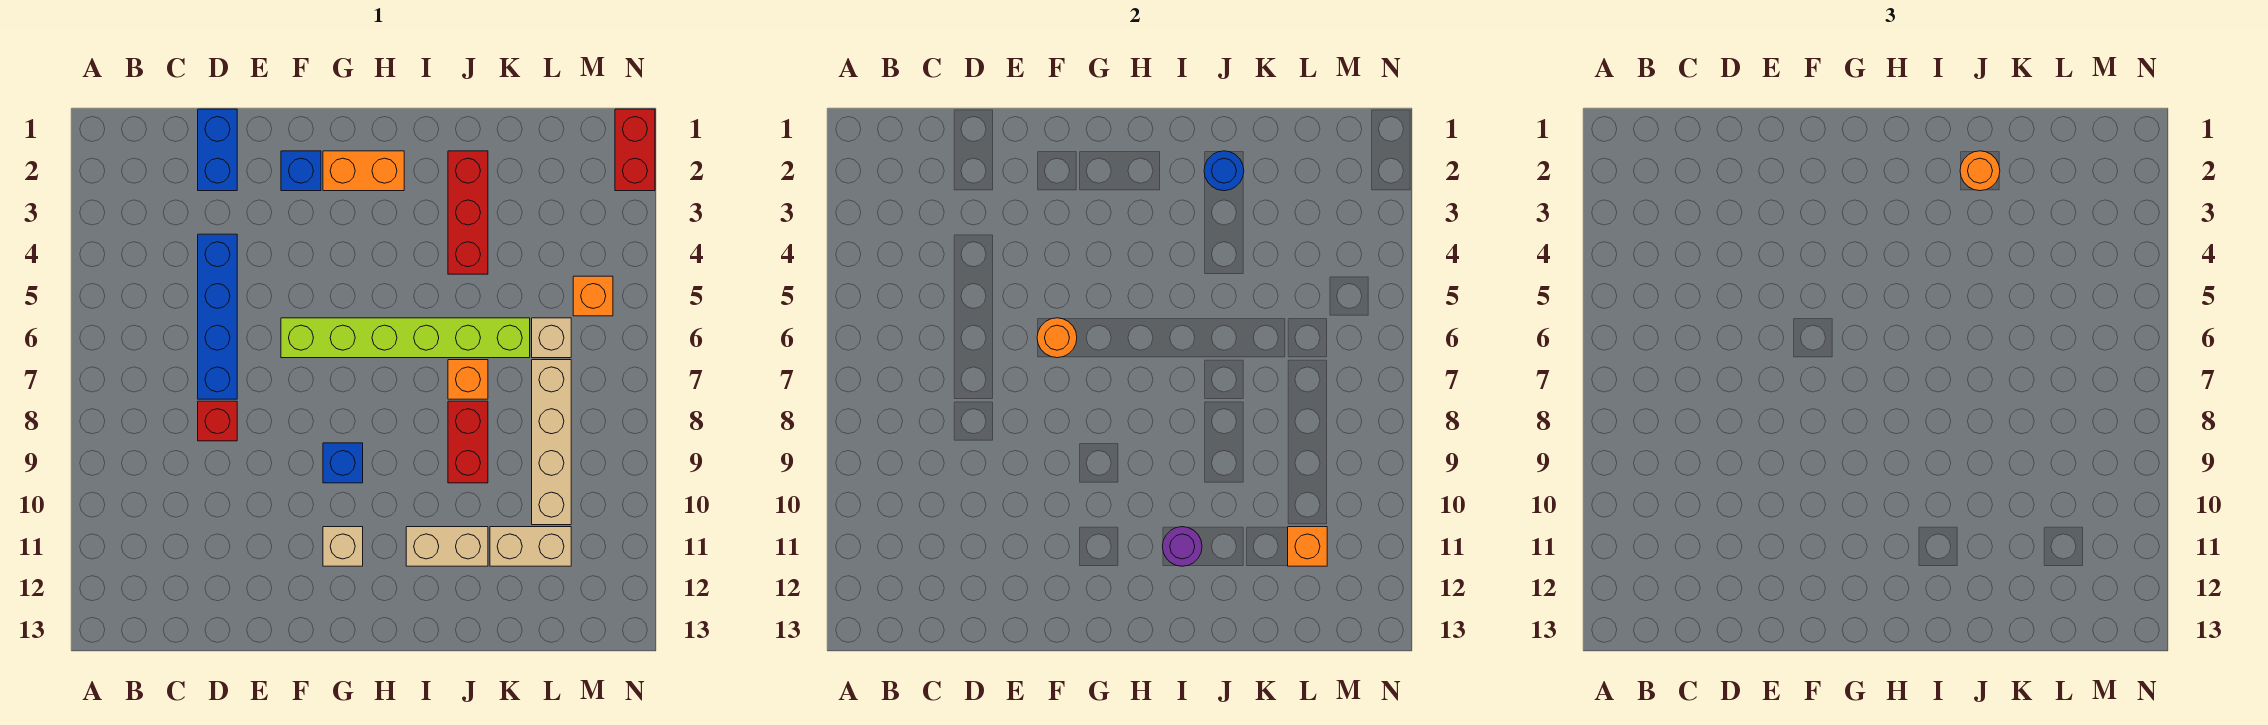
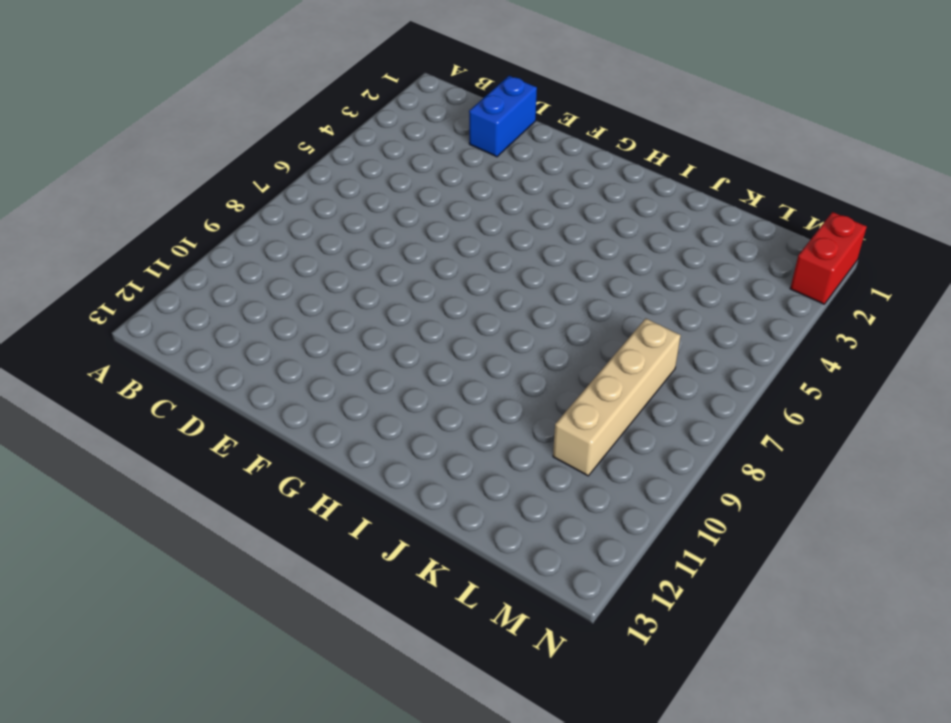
none -> blue brick D4:D7 level 1
none -> red brick D8 level 1
none -> blue brick F2 level 1

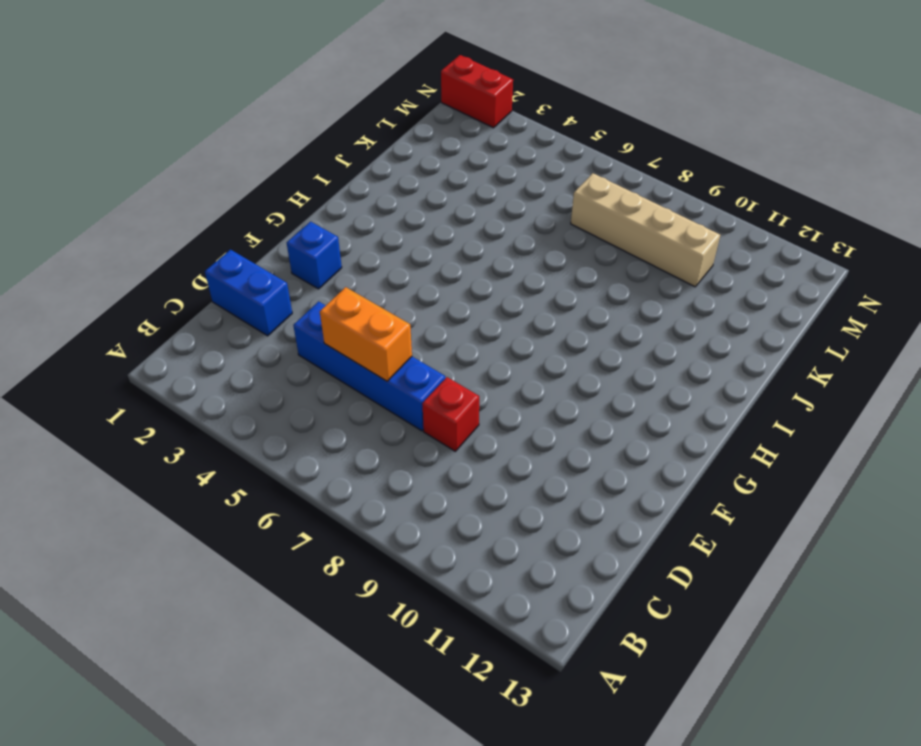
orange brick D5:D6 level 2 -> orange brick G2:H2 level 1
none -> lime brick F6:K6 level 1
none -> blue brick G9 level 1
none -> tan brick G11 level 1

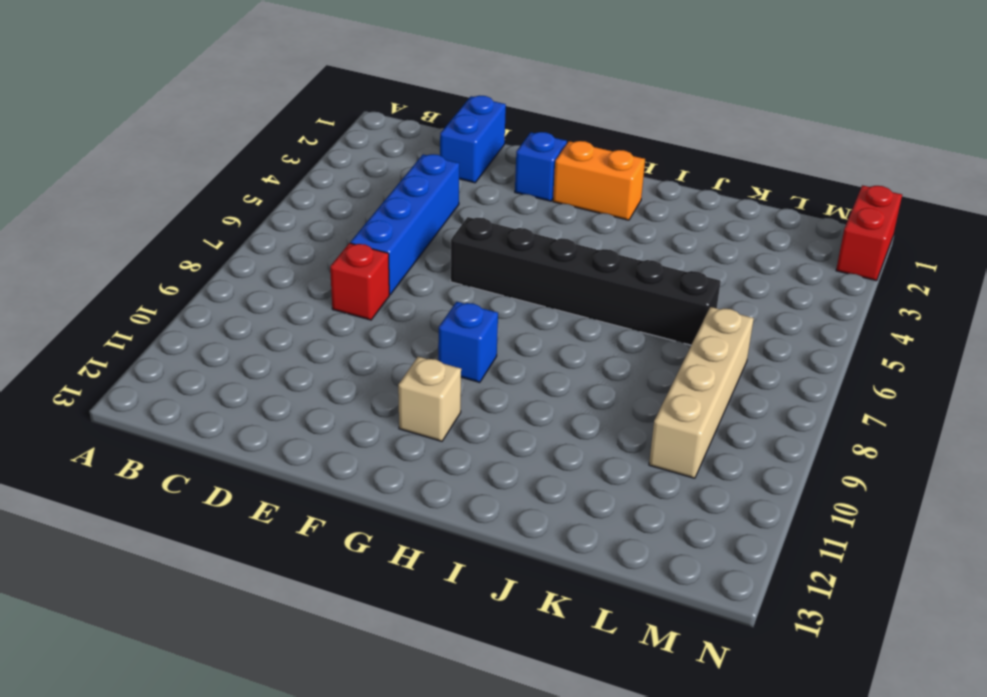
black brick F6:K6 level 1 -> lime brick F6:K6 level 1
none -> tan brick I11:J11 level 1
none -> red brick J2:J4 level 1
none -> orange brick J7 level 1

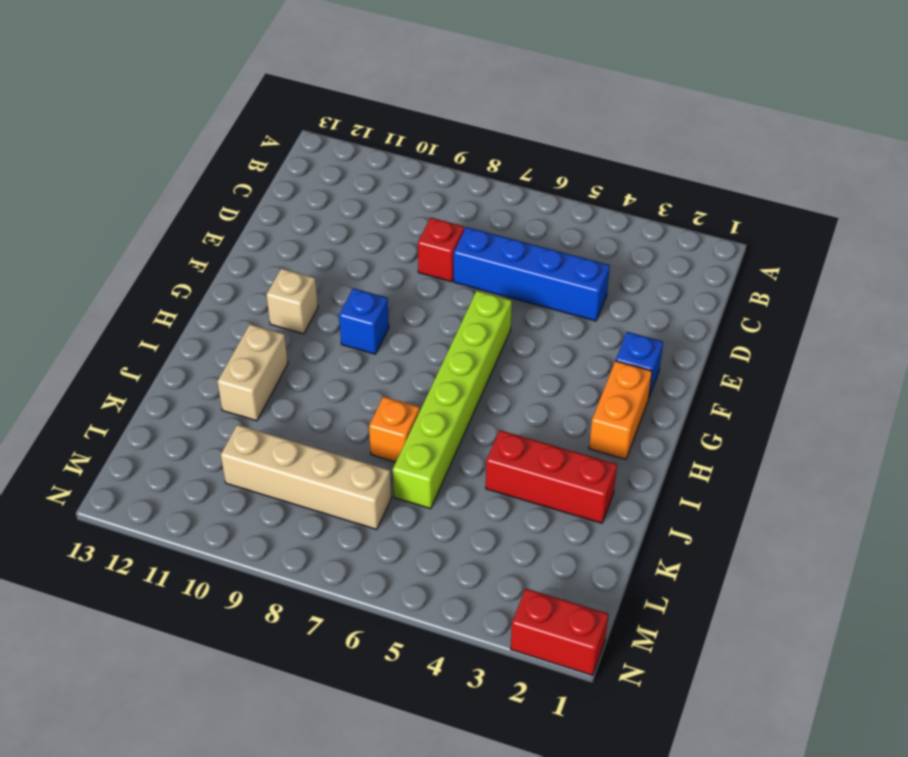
none -> blue brick D1:D2 level 1
none -> red brick J8:J9 level 1
none -> tan brick K11:L11 level 1

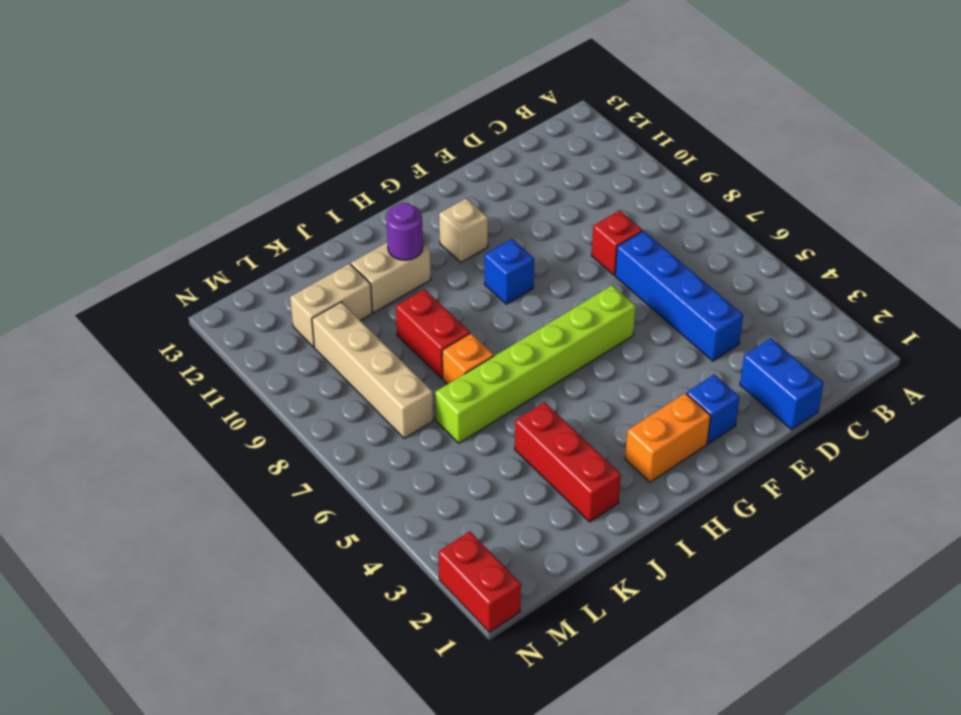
none -> tan brick L6 level 1
none -> orange brick M5 level 1
none -> orange round brick F6 level 2

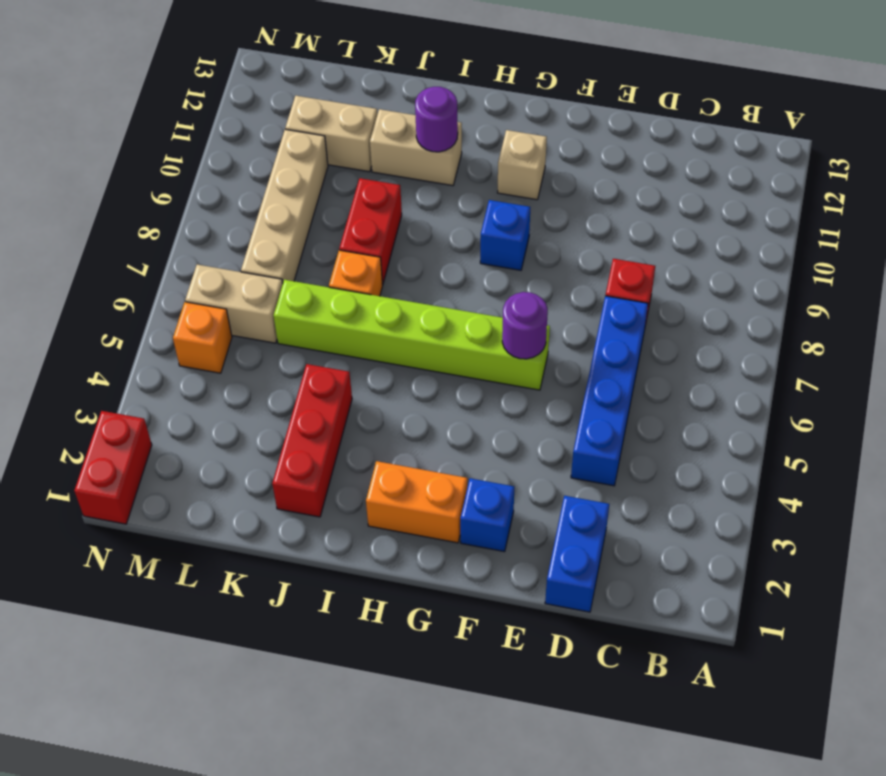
purple round brick F6 level 2 -> orange round brick F6 level 2
tan brick L6:M6 level 1 -> tan brick L6 level 1
none -> blue round brick J2 level 2
none -> orange brick L11 level 2
none -> orange round brick J2 level 3

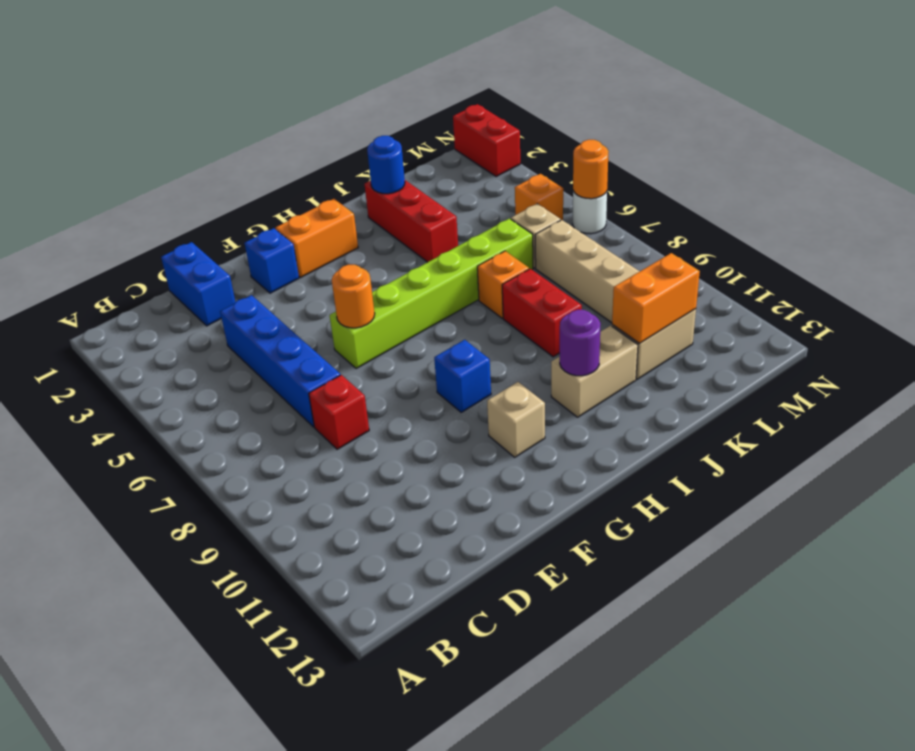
orange brick K11:L11 level 2 -> orange brick L11 level 2
white round brick N6 level 1 -> none
orange round brick N6 level 2 -> orange round brick J2 level 3

